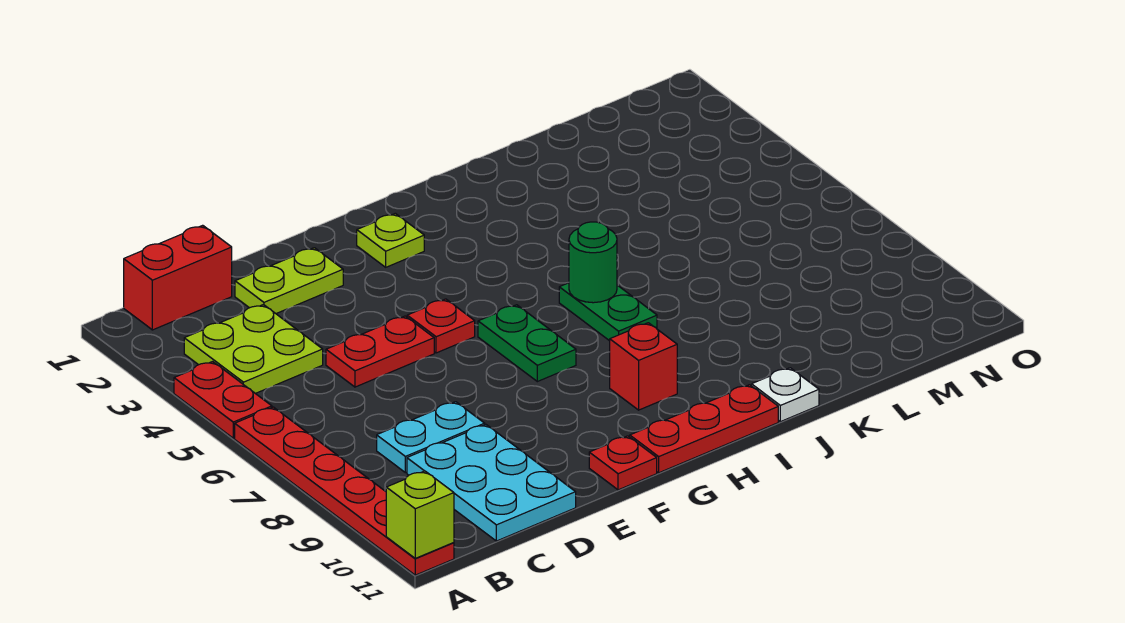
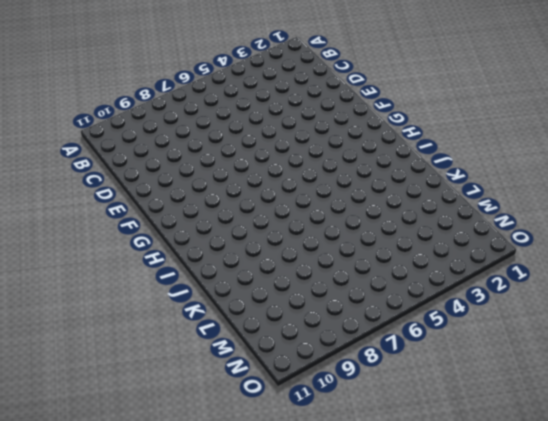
none -> red plate A4:A5 level 1
none -> red plate A6:A11 level 1
none -> red brick B1:C1 level 1

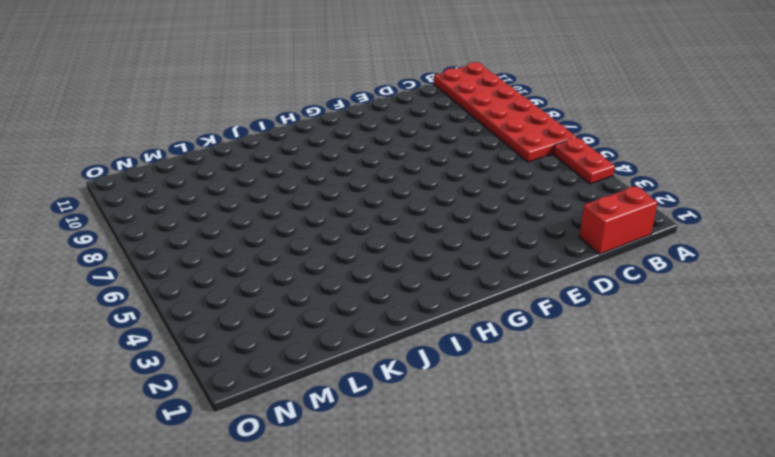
red plate A6:B11 level 1 -> red plate A6:A11 level 1
none -> lime plate B3:C4 level 1
none -> cyan plate C8:D8 level 1
none -> cyan plate C9:D11 level 1

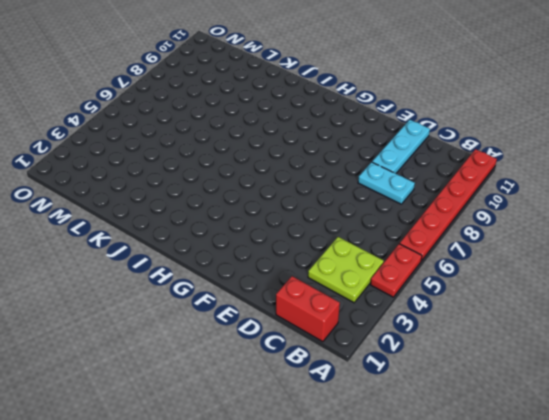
cyan plate D9:D11 level 1 -> cyan plate C9:D11 level 1
none -> lime plate D2:E2 level 1
none -> red plate D5:E5 level 1
none -> red plate F5 level 1

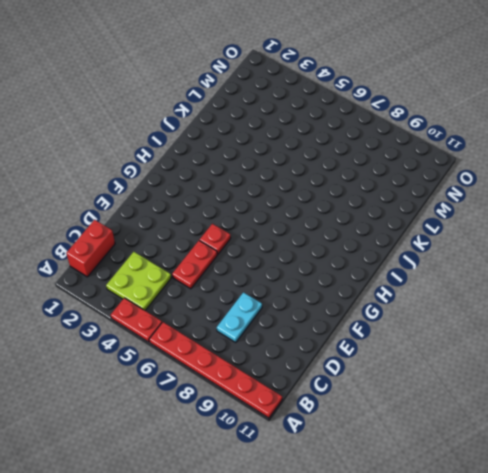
none -> cyan plate C9:D11 level 1
none -> lime plate D2:E2 level 1
none -> red plate F11 level 1

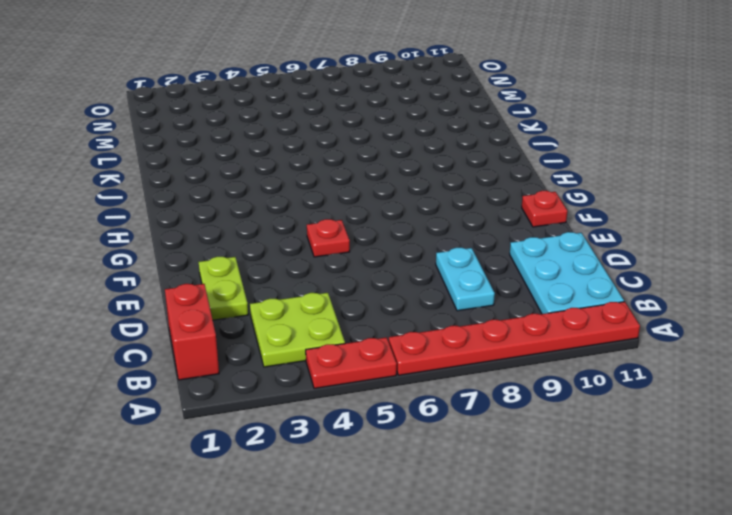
cyan plate B10:D11 level 1 -> cyan plate C9:D11 level 1
none -> red plate D5:E5 level 1
none -> lime plate G2 level 1
none -> green plate G6:G7 level 1

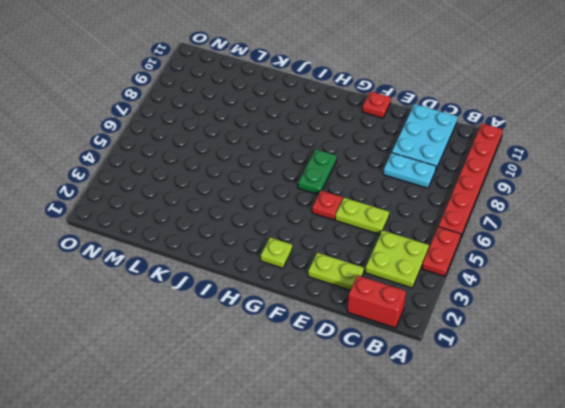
lime plate D5:E5 level 1 -> red plate D5:E5 level 1
none -> red plate G11:I11 level 1
none -> red brick H9 level 1
none -> green plate I6:I7 level 1

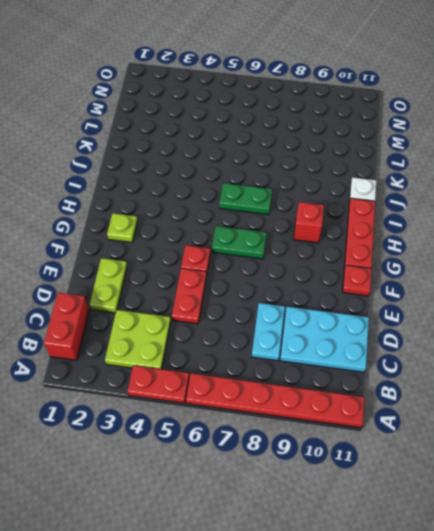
none -> lime brick A11 level 2
none -> green round brick I6 level 2

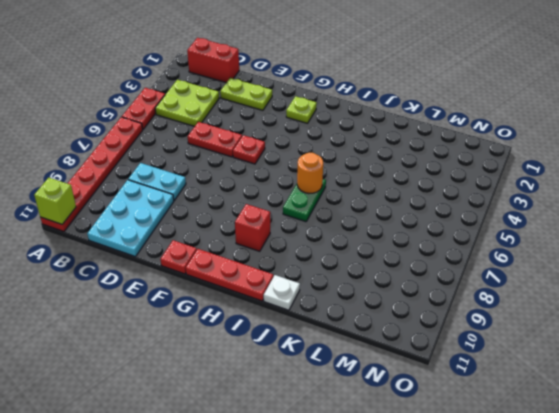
orange round brick I6 level 2 -> green round brick I6 level 2
none -> green plate G6:G7 level 1

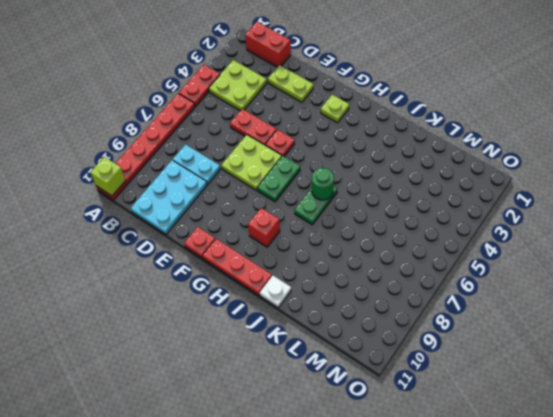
lime plate E6:F7 level 1 -> none

